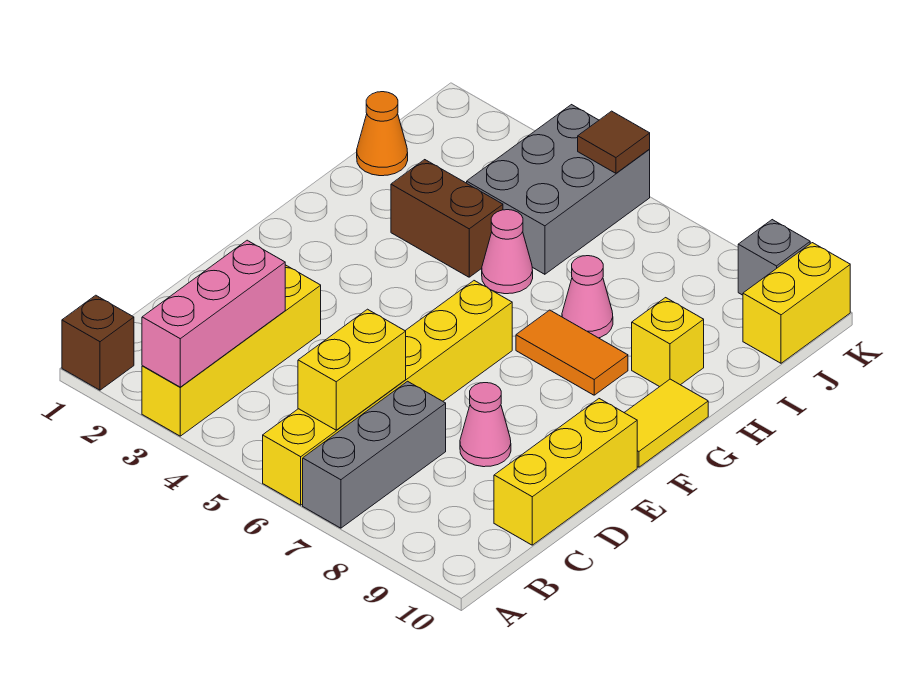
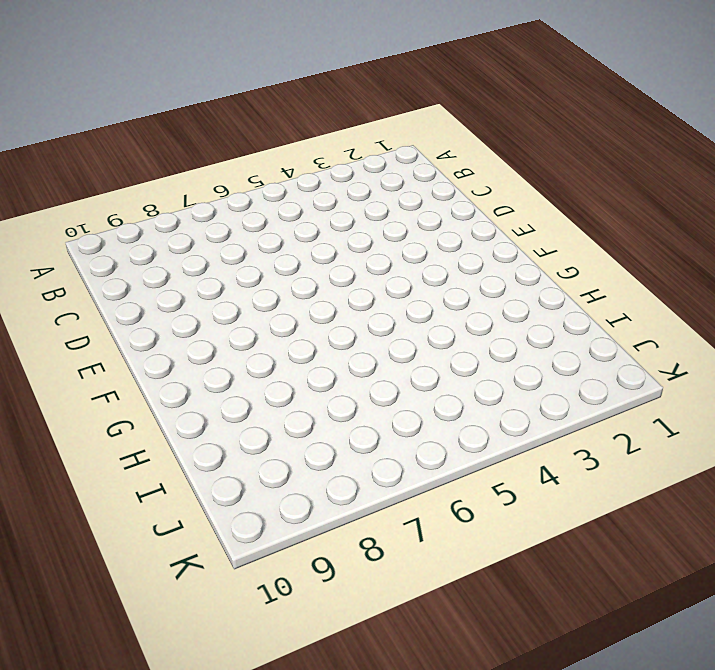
none -> brown brick A1 level 1
none -> yellow brick A3:D3 level 1
none -> yellow brick A6:F6 level 1

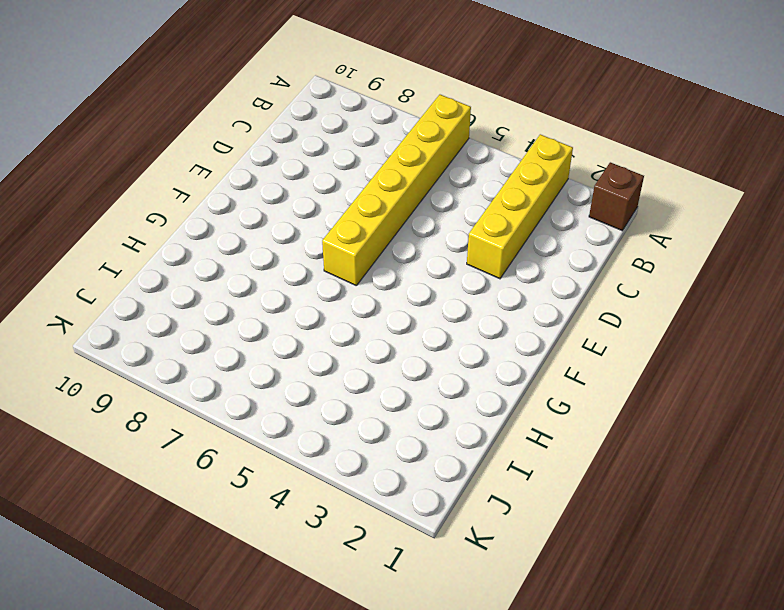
none -> grey brick A7:C7 level 1
none -> yellow brick C10:E10 level 1
none -> pink cone D8 level 1

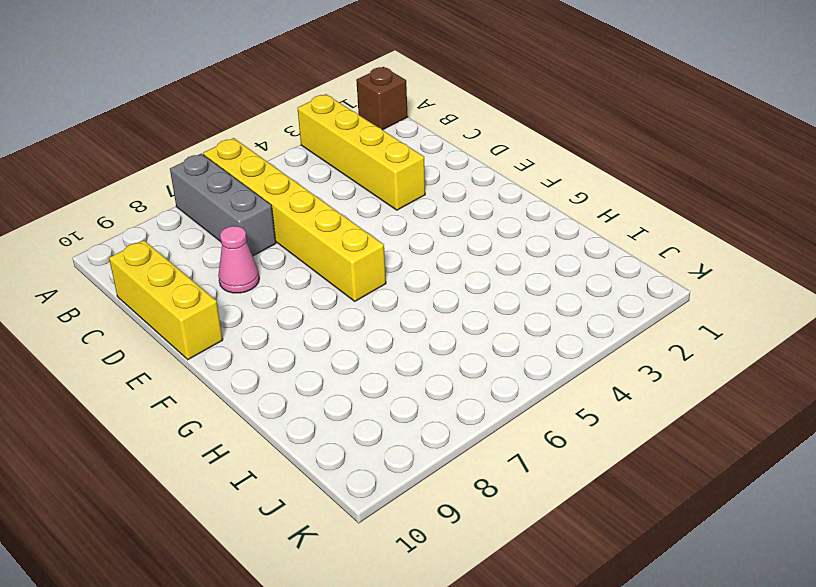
none -> yellow tile F10:G10 level 1
none -> orange tile G7:G8 level 1
none -> brown brick H3:H4 level 1

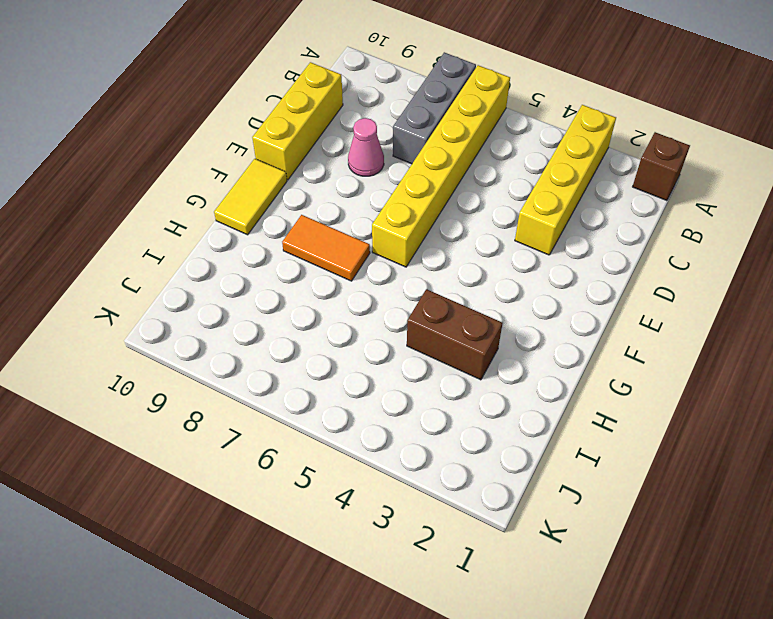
none -> pink cone H5 level 1
none -> pink cone H7 level 1
none -> yellow brick H9 level 1

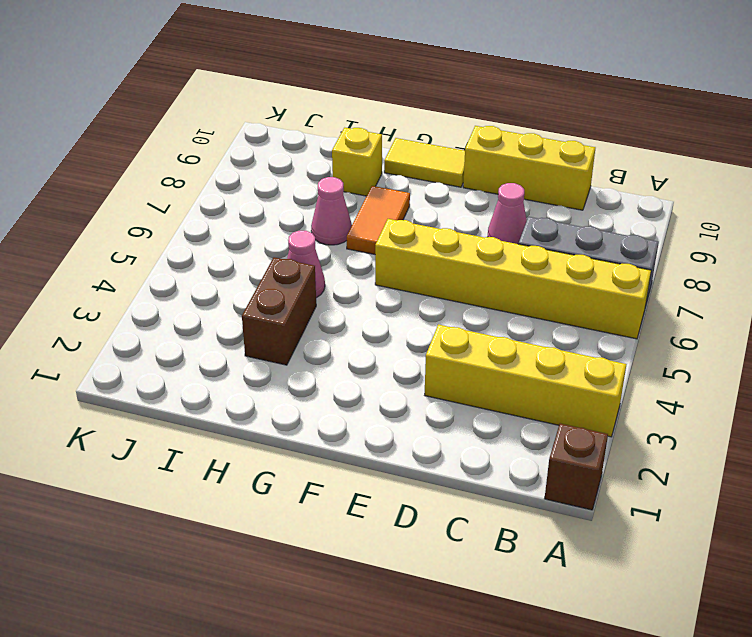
none -> orange cone I1 level 1
none -> grey brick I4:K5 level 1
none -> yellow brick J10:K10 level 1

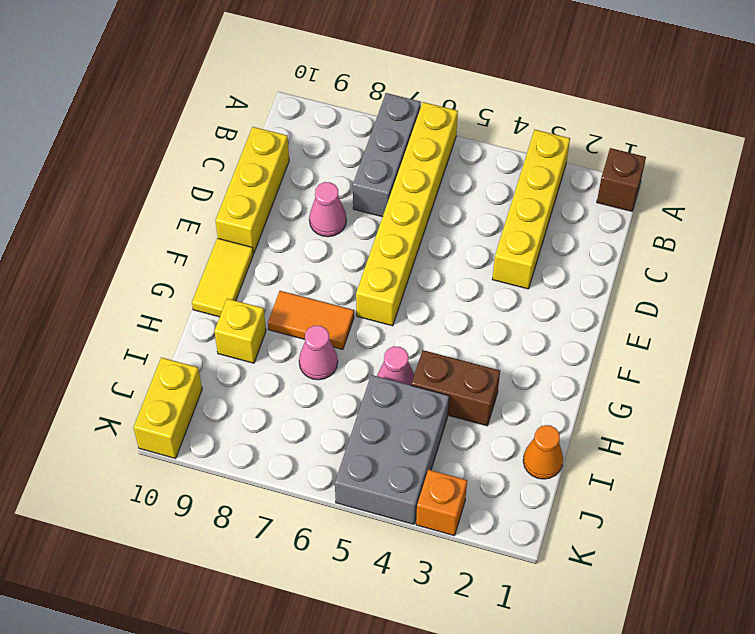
orange brick K3 level 1 -> none
none -> grey brick K9 level 1
none -> pink brick A3:C3 level 2
none -> yellow brick B6:C6 level 2

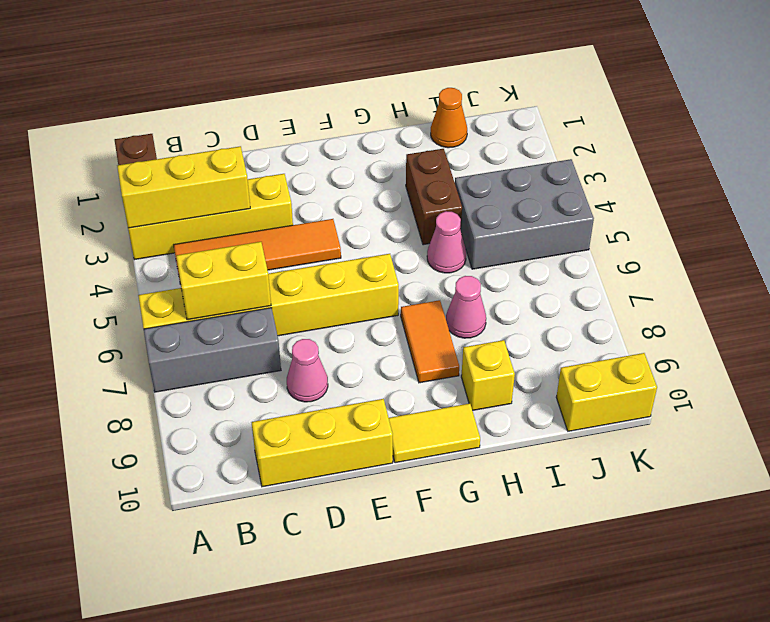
yellow brick A3:C3 level 2 -> pink brick A3:C3 level 2
orange tile B4:E4 level 1 -> none
none -> grey brick K9 level 1
none -> brown tile K5 level 2

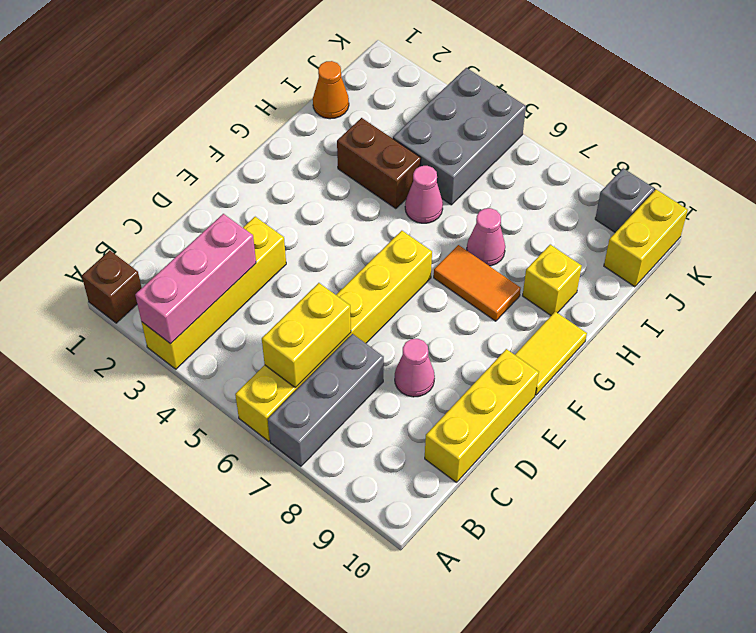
none -> brown tile K5 level 2

